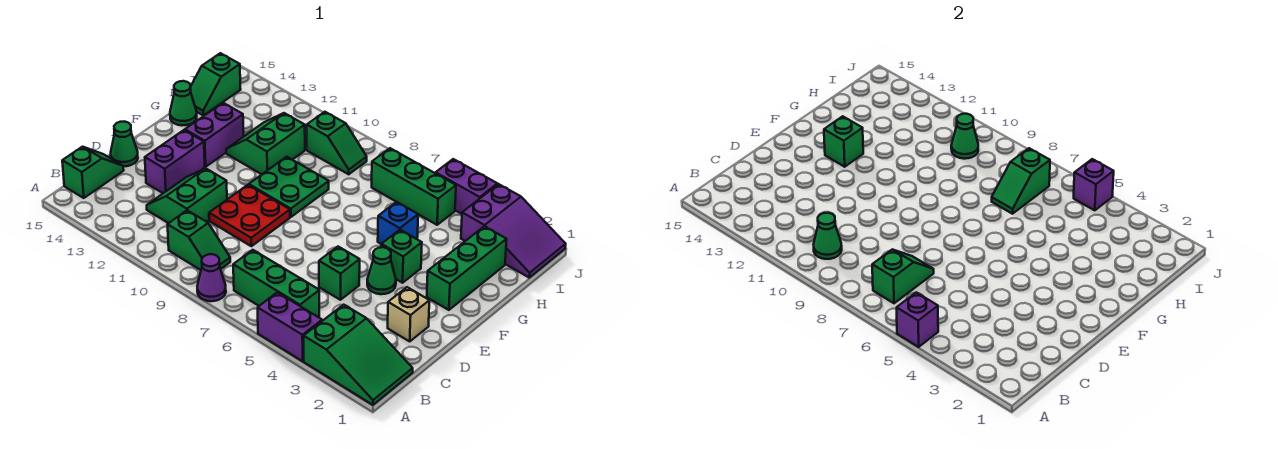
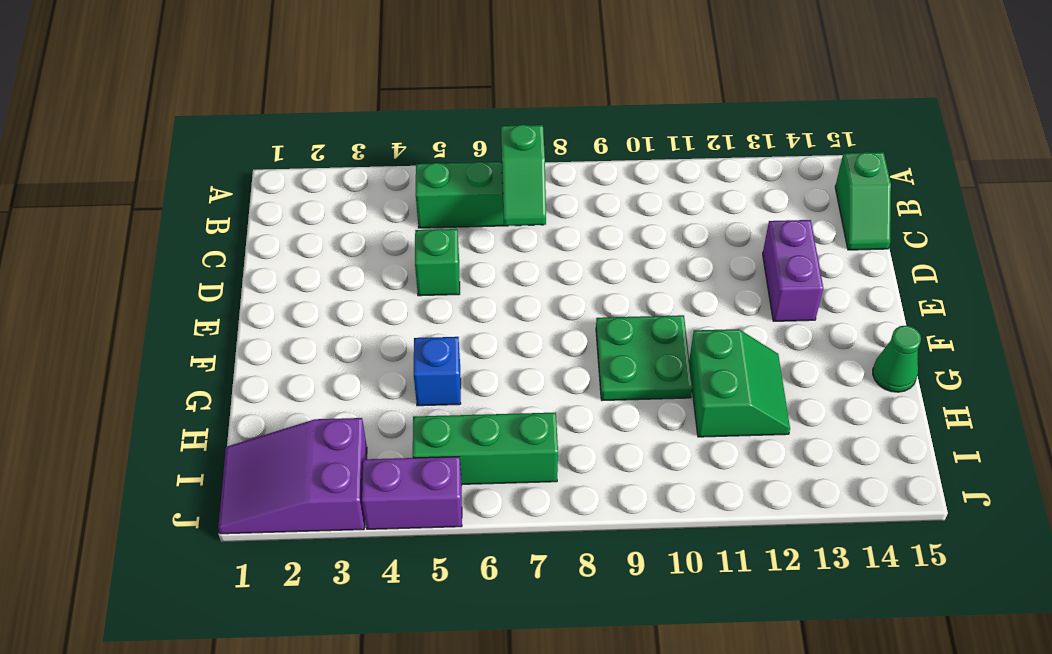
none -> green slope A1:B3 level 1 top 3
none -> purple brick A4:A5 level 1
none -> purple cone A8 level 1
none -> green slope B9:B10 level 1 top 10

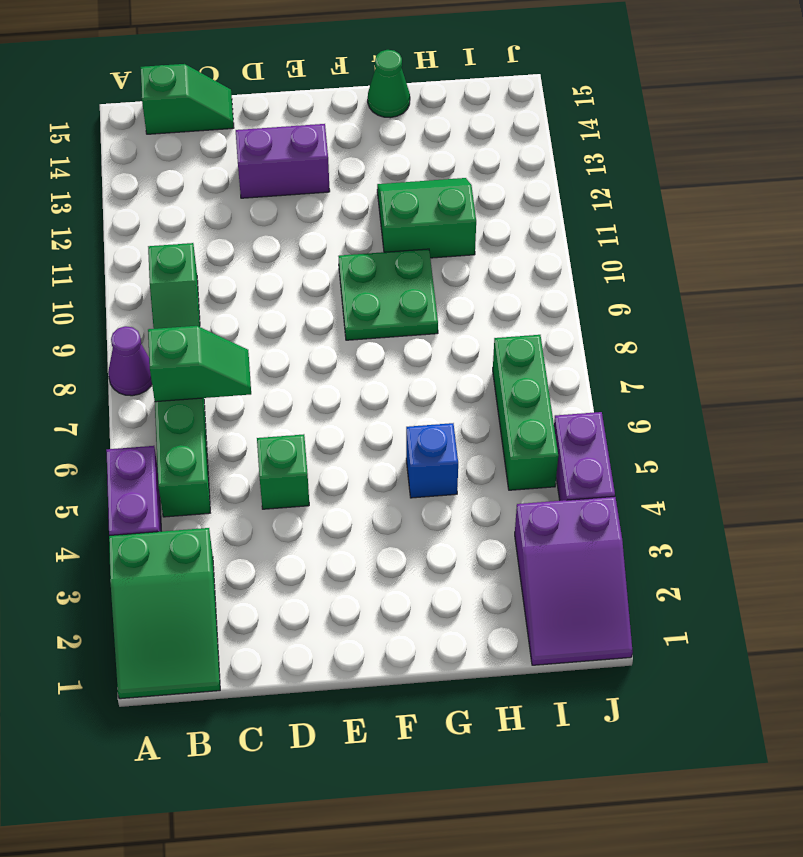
none -> green slope C11:D12 level 1 top 11
none -> tan brick D2 level 1
none -> red plate D9:E10 level 1
none -> green cone D15 level 1

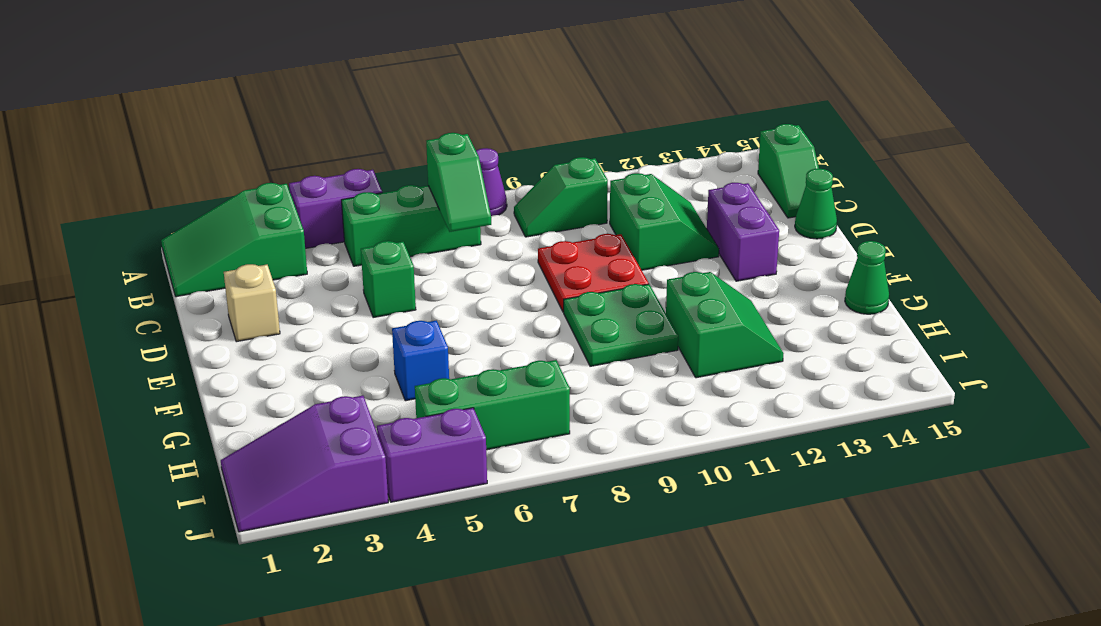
none -> green cone E4 level 1
none -> green brick F2:H2 level 1
none -> green brick F4 level 1
none -> purple brick F13:G13 level 1

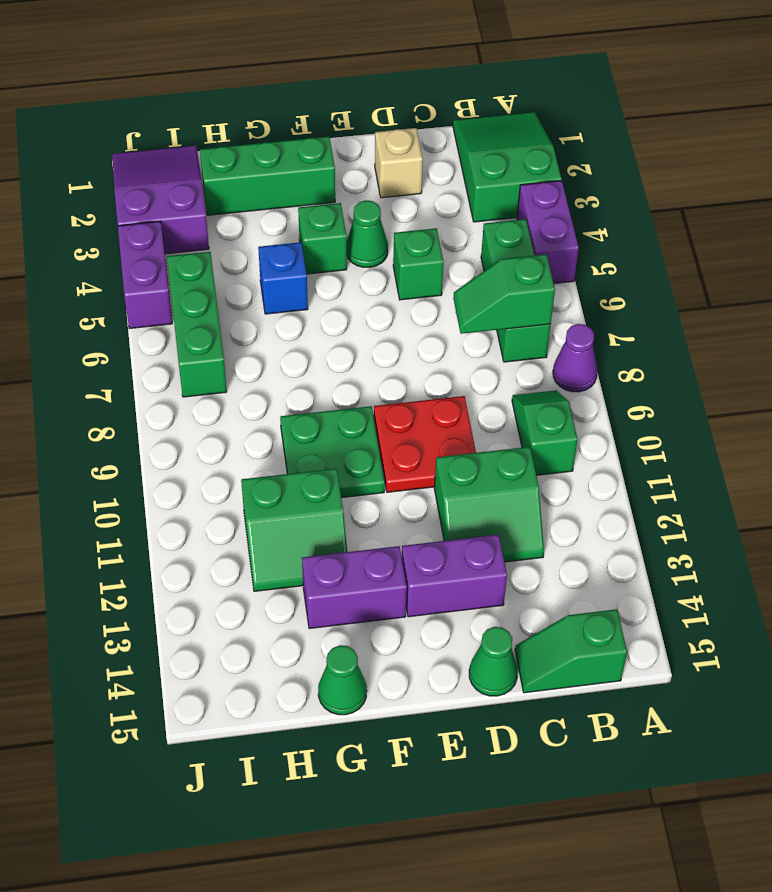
none -> green slope H15:I15 level 1 top I
none -> green slope I9:I10 level 1 top 10
none -> purple brick A5 level 2
none -> green cone B10 level 2

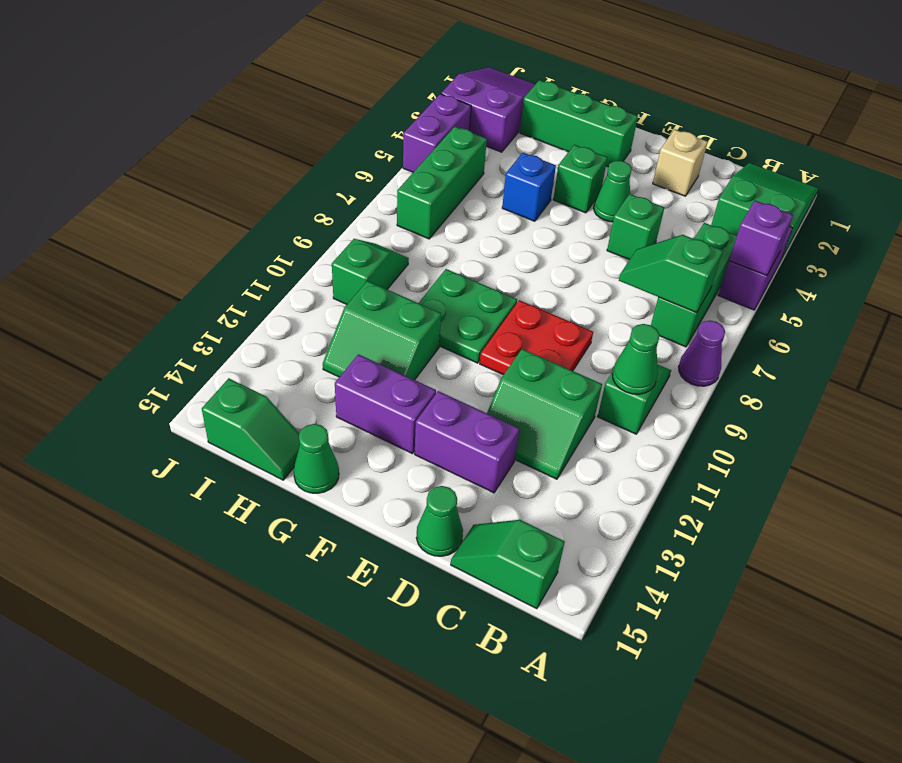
none -> green brick F13 level 2
none -> green slope H7:I7 level 2 top I
none -> green cone I10 level 2
none -> purple brick J5 level 2

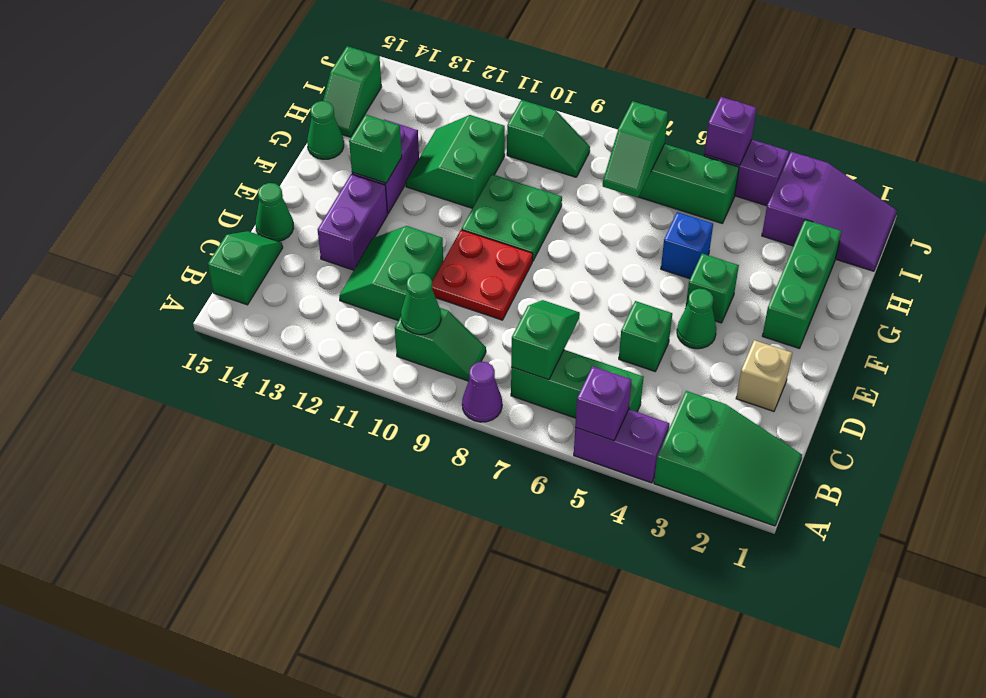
none -> green cone I10 level 2

